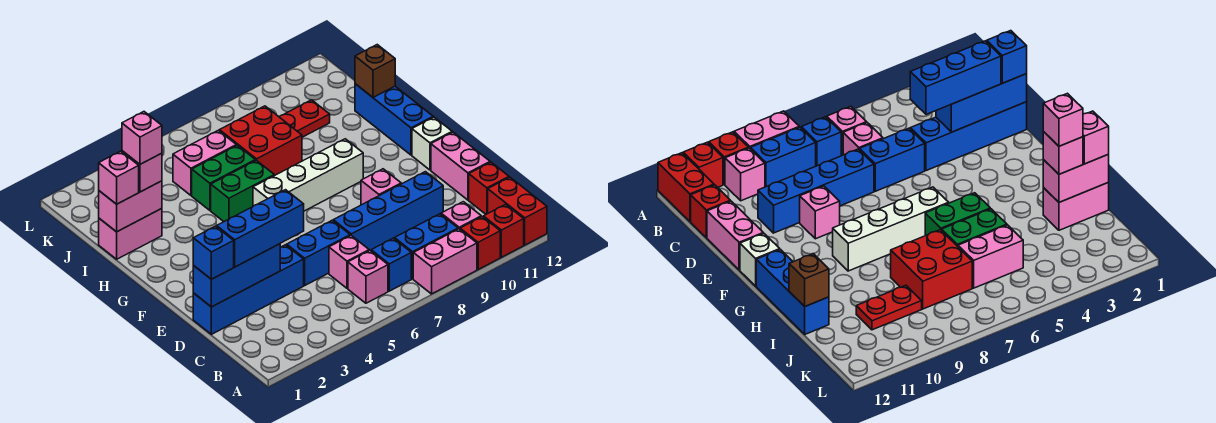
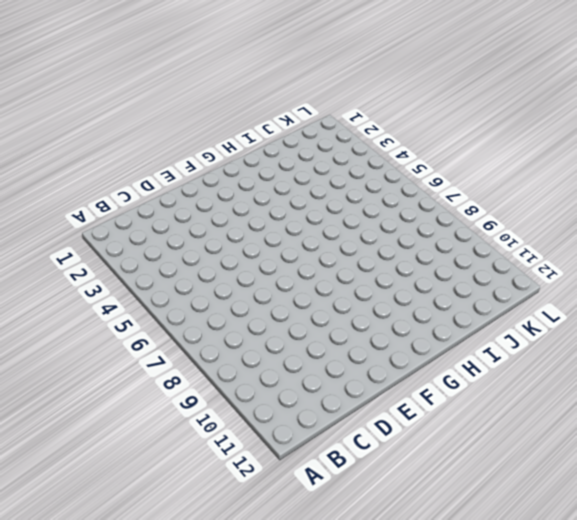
none -> pink brick A8:A9 level 1
none -> red brick A10 level 1
none -> red brick A11 level 1
none -> red brick A12:B12 level 1

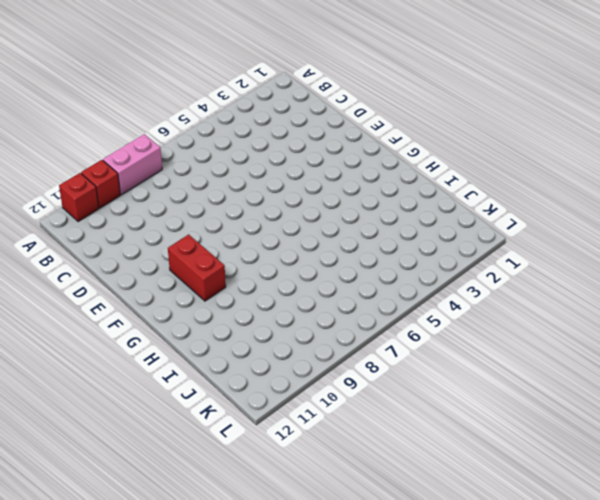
red brick F10:G10 level 1 -> red brick A12:B12 level 1
none -> pink brick B6 level 1
none -> blue brick B7 level 1
none -> blue brick B8:B9 level 1
none -> pink brick B10 level 1

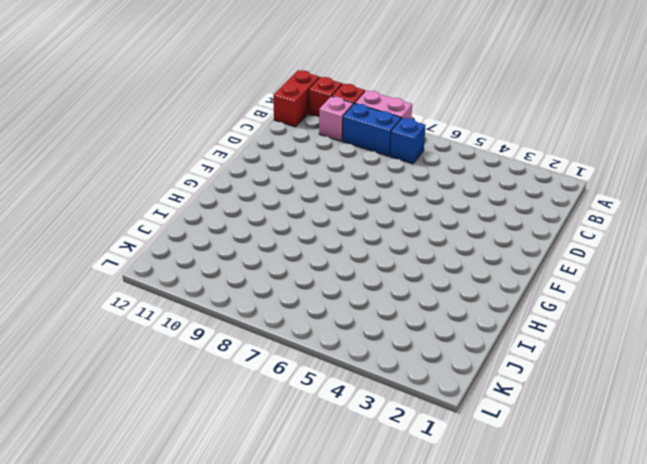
none -> pink brick B6 level 1
none -> pink brick C6 level 1
none -> red brick C12 level 1
none -> blue brick D1:D4 level 1

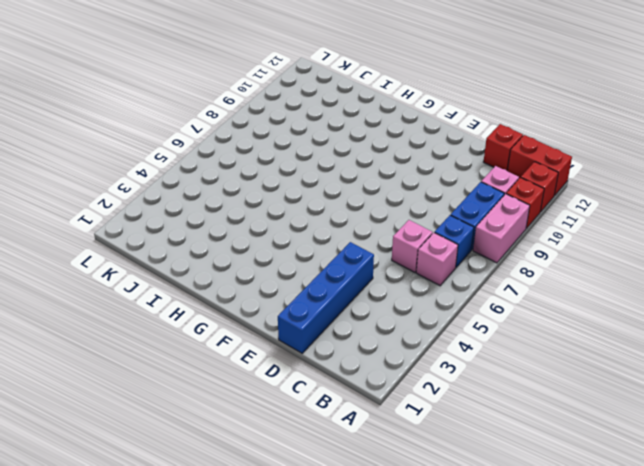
none -> blue brick D5:D6 level 1
none -> blue brick D7:D10 level 1
none -> pink brick D12:E12 level 1
none -> pink brick E9 level 1

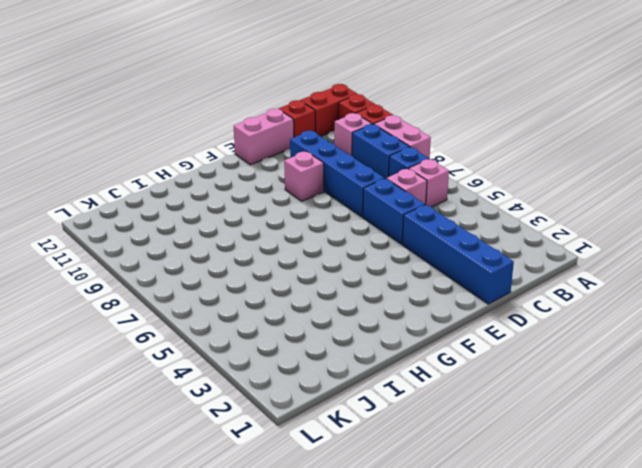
none -> white brick F12 level 1
none -> white brick G6:G9 level 1
none -> blue brick G12:I12 level 1
none -> green brick H5:H6 level 1

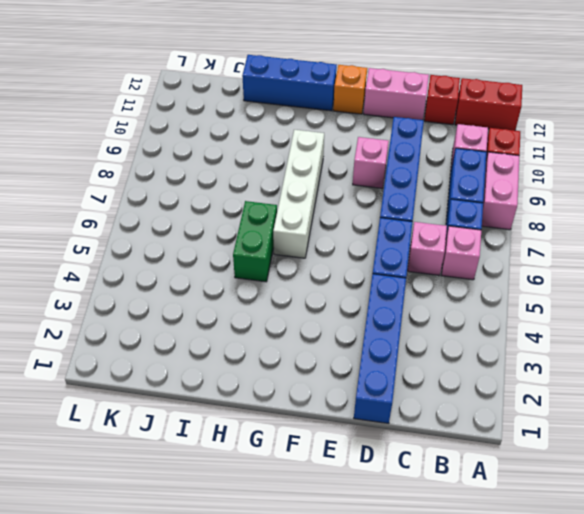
orange brick F12 level 1 -> white brick F12 level 1
none -> red brick A11 level 1
none -> pink brick I1:I2 level 1
none -> green brick I5:I6 level 1
none -> red brick I7:J8 level 1

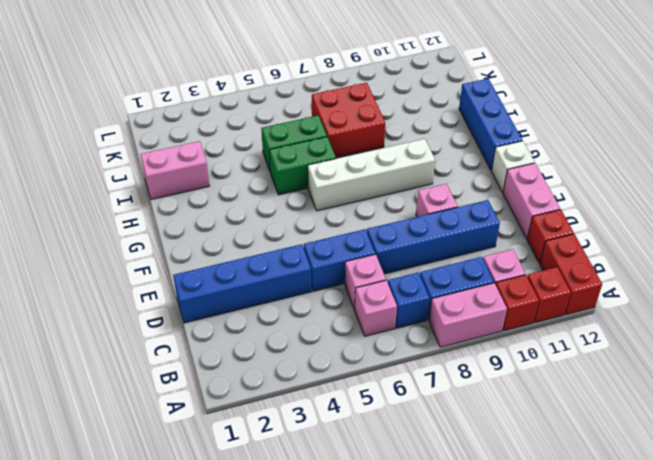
none -> pink brick J5:J6 level 1
none -> red plate J9:J10 level 1
none -> blue brick D1:D3 level 2
none -> pink brick I1:I2 level 2

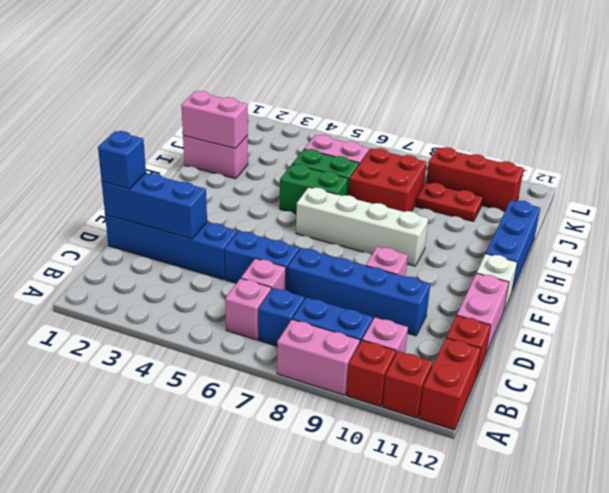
red brick K9:K11 level 1 -> none
none -> brown brick I12 level 2
none -> blue brick D2:D4 level 3
none -> pink brick I1 level 3
none -> pink brick I2 level 3

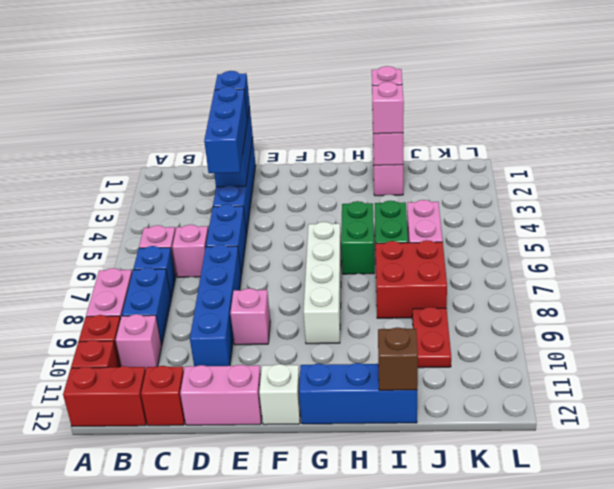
none -> pink brick I2 level 4

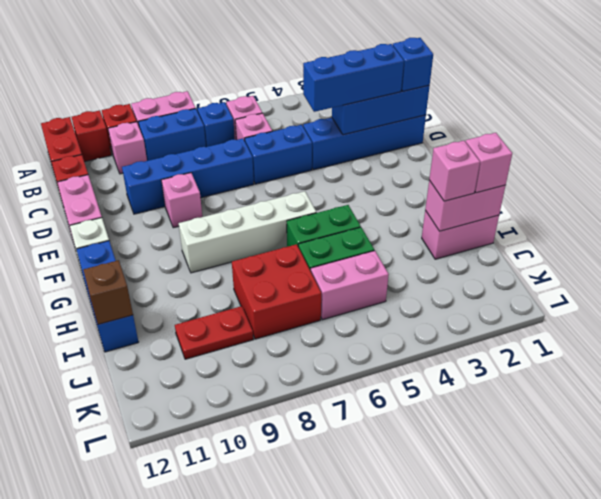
none -> pink brick I2 level 4

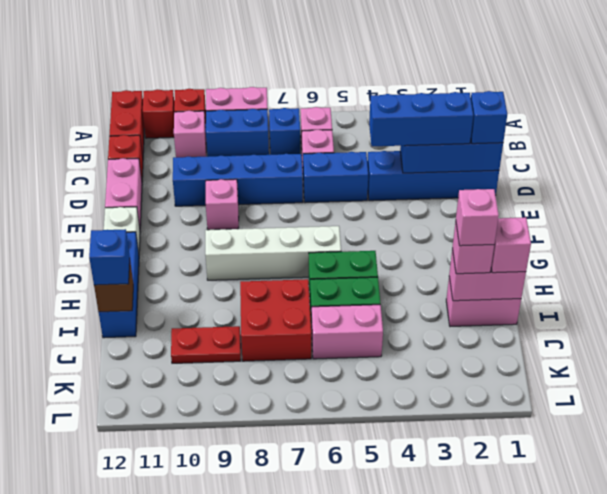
blue brick I12 level 3 -> none

